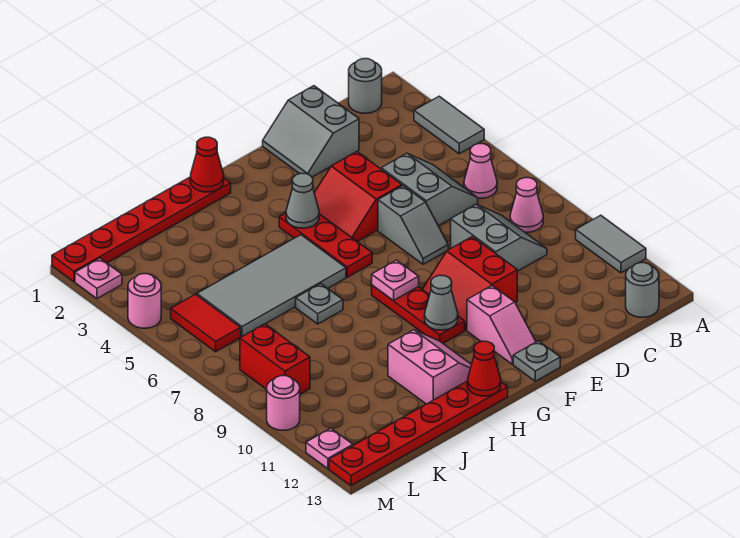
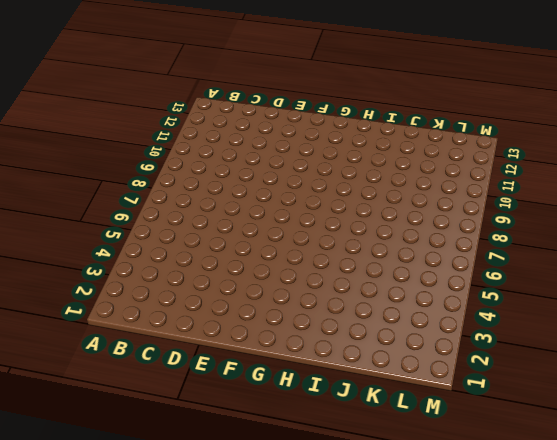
none -> grey tile A3:A4 level 1
none -> grey tile A10:A11 level 1
none -> grey round brick B1 level 1
none -> pink cone B6 level 1

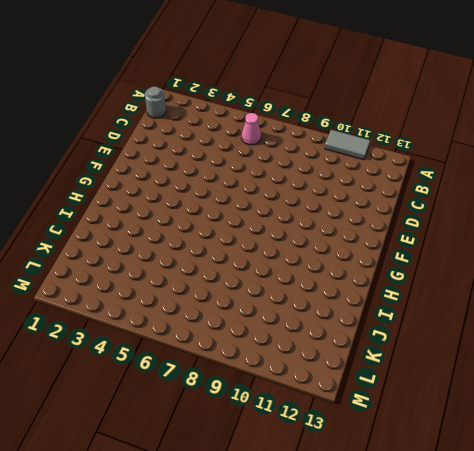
none -> grey tile A3:A4 level 1
none -> pink cone B8 level 1
none -> grey round brick B13 level 1
none -> grey slope C5:D6 level 1 top D

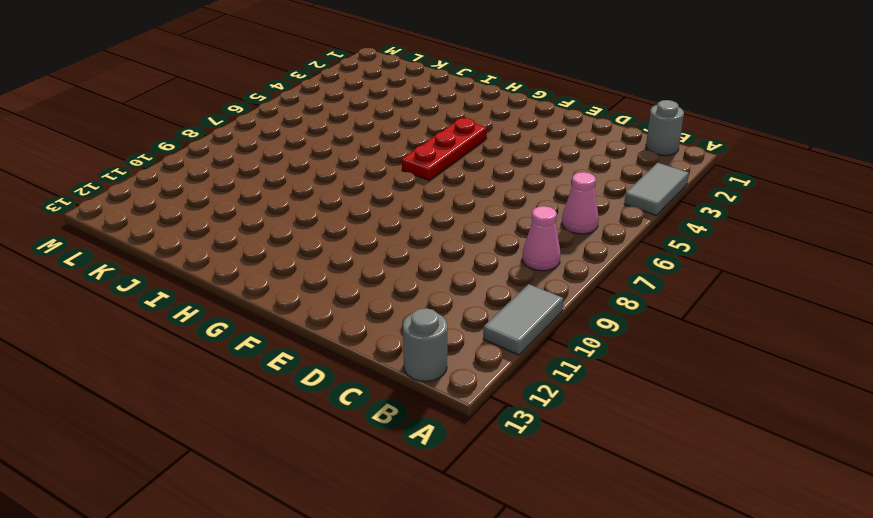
none -> grey slope C5:D6 level 1 top D
none -> grey slope C8:D9 level 1 top D
none -> grey slope D1:E2 level 1 top D
none -> red slope E4:F5 level 1 top E

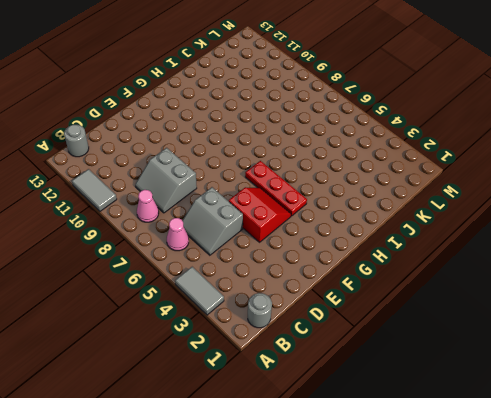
none -> grey slope D1:E2 level 1 top D
none -> grey slope E6:E7 level 1 top 6
none -> red slope E9:F10 level 1 top E
none -> pink slope F11:F12 level 1 top 11

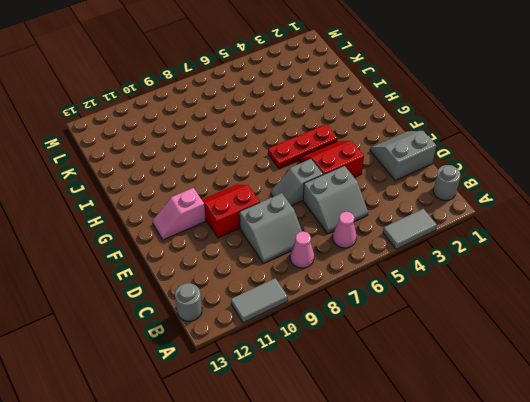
none -> grey plate F13 level 1
none -> red plate G8:G10 level 1
none -> red plate H1:M1 level 1
none -> grey tile H5:K6 level 1

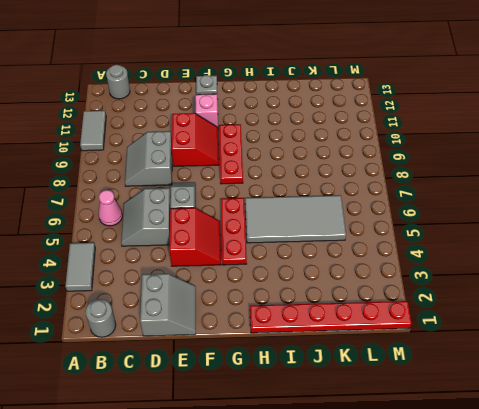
none -> pink cone B8 level 1
none -> pink slope H11:I12 level 1 top I
none -> red plate H13:M13 level 1
none -> grey plate I7 level 1

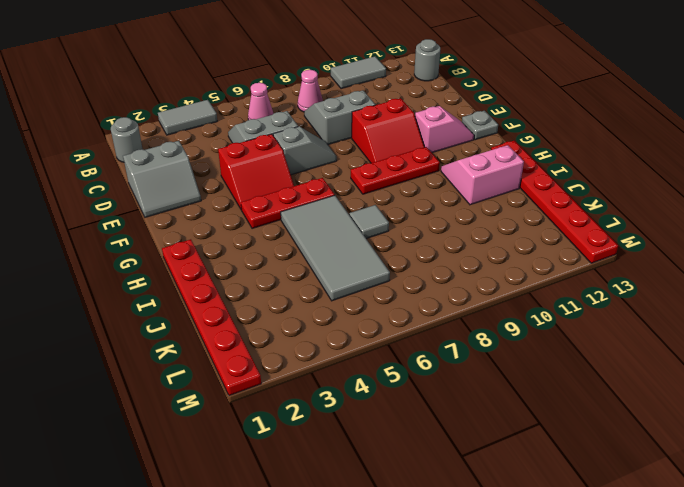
grey tile I7 level 1 -> grey plate I7 level 1
none -> red tile L5:L6 level 1
none -> red brick L8:L9 level 1
none -> pink plate M2 level 1
none -> pink round brick M4 level 1

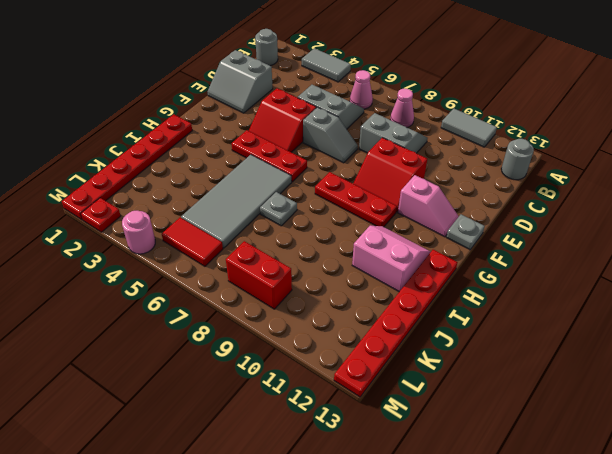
red plate M2 level 1 -> pink plate M2 level 1
none -> pink round brick M10 level 1
none -> pink plate M12 level 1
none -> grey cone G4 level 2
none -> pink plate G8 level 2

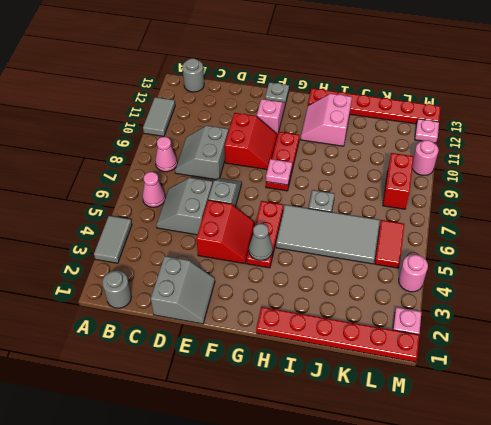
none -> grey cone G10 level 2
none -> red cone H1 level 2
none -> red cone H13 level 2

